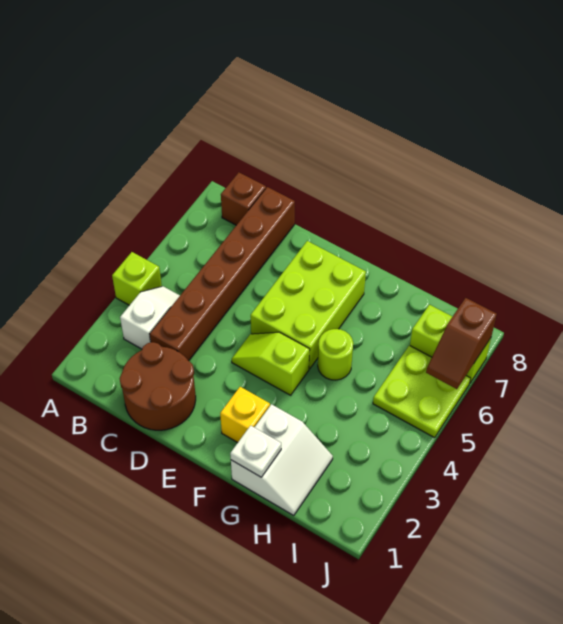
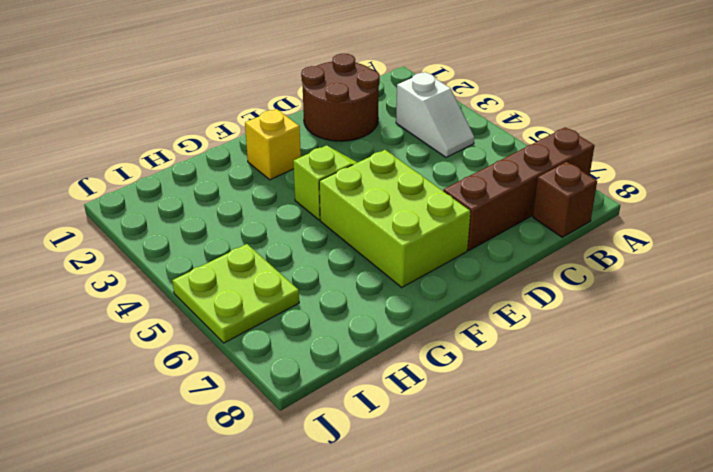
brown brick A7:D7 level 1 -> brown brick C3:C8 level 1
none -> lime brick A4 level 1
none -> white slope G1:H2 level 1 top G
none -> lime round brick G5 level 1

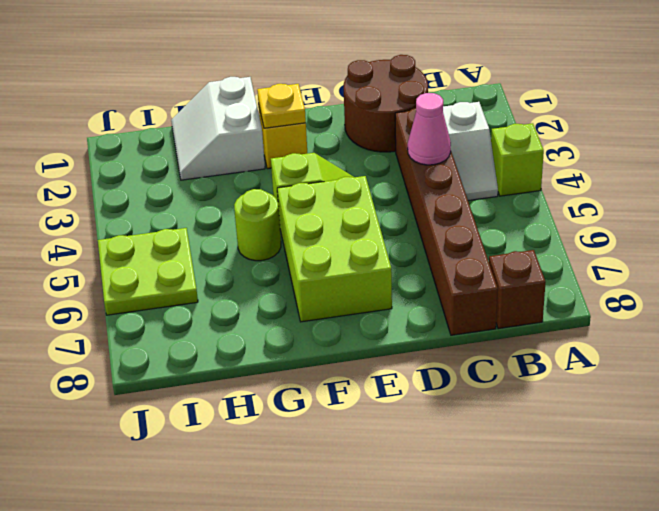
pink cone C4 level 2 -> none
yellow plate F2 level 2 -> none
none -> lime brick I7:J7 level 1
none -> white plate G1 level 2
none -> brown slope J6:J7 level 2 top 7

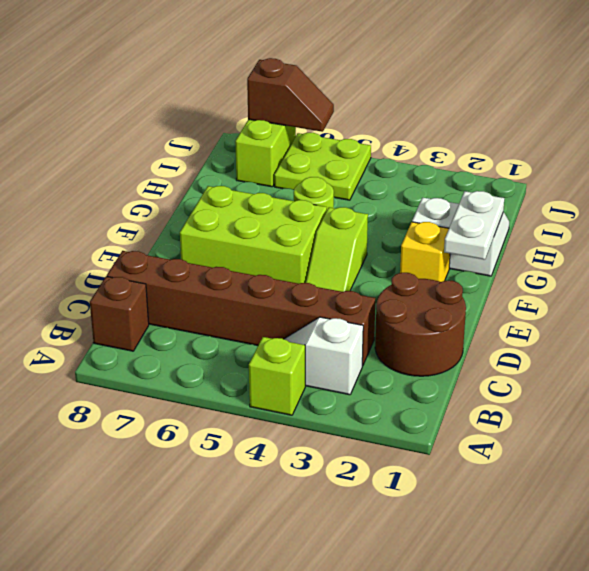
white plate F1:G1 level 2 -> white plate G1 level 2

